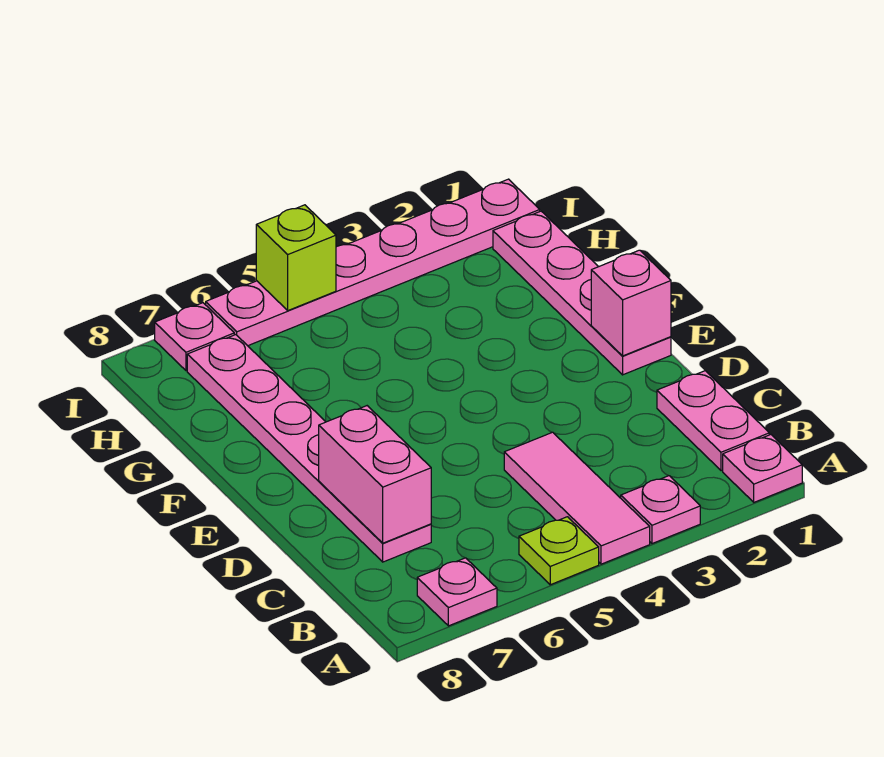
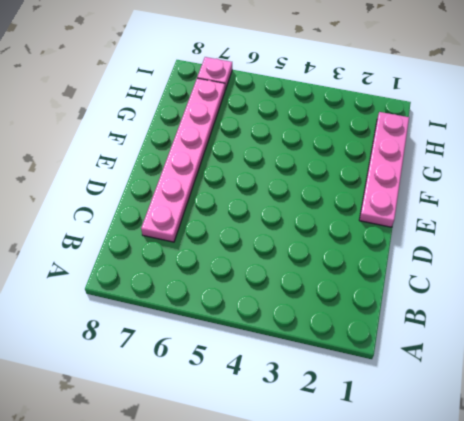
none -> pink plate A1 level 1
none -> pink plate A3 level 1
none -> pink tile A4:C4 level 1

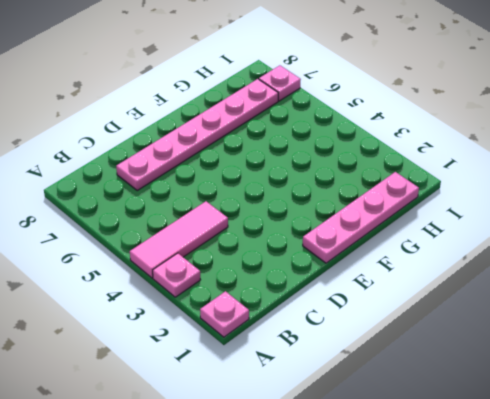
none -> lime plate A5 level 1
none -> pink plate A7 level 1
none -> pink plate B1:C1 level 1

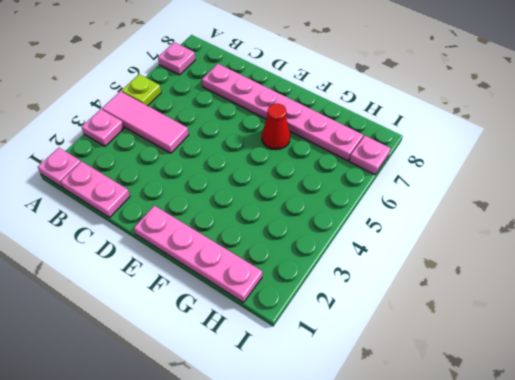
red cone F6 level 1 -> none
none -> pink plate I1:I6 level 1
none -> pink brick C7:D7 level 2
none -> pink brick E1 level 2

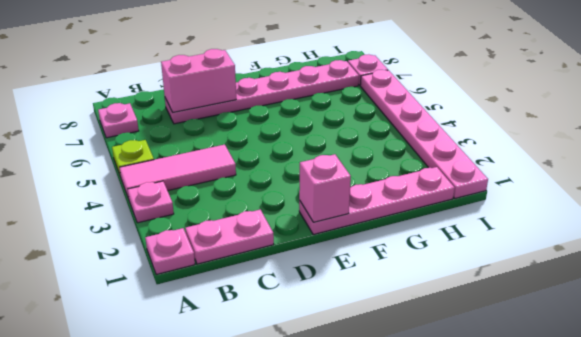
none -> lime brick I5 level 2

